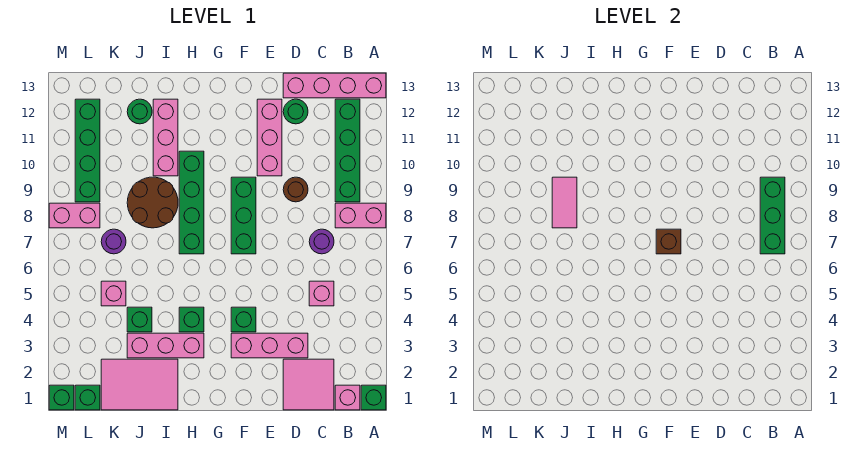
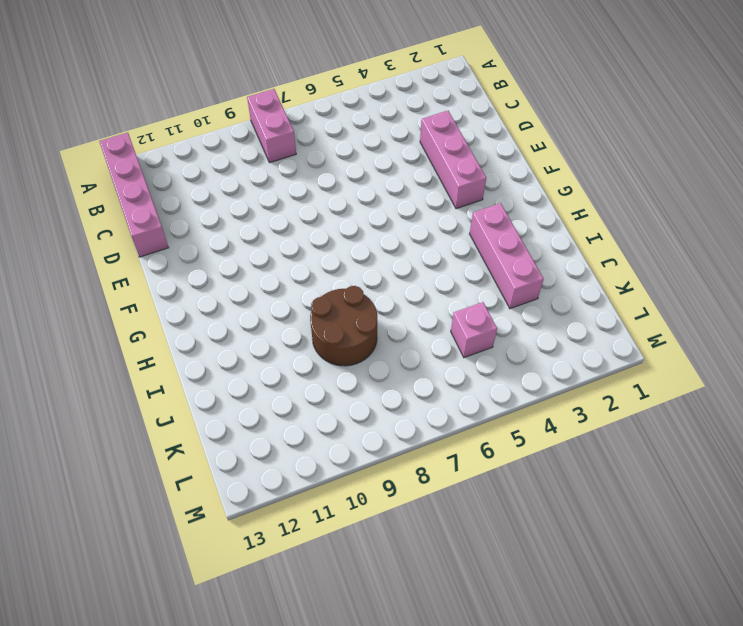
none -> green brick A1 level 1
none -> pink brick B1 level 1
none -> green brick B9:B12 level 1
none -> pink tile C1:D2 level 1

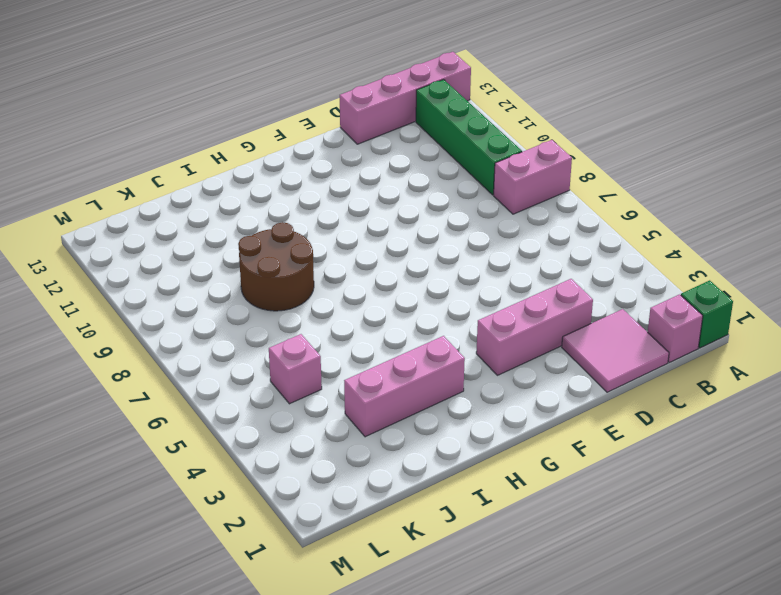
none -> pink brick C5 level 1
none -> purple round brick C7 level 1
none -> brown round brick D9 level 1
none -> green round brick D12 level 1

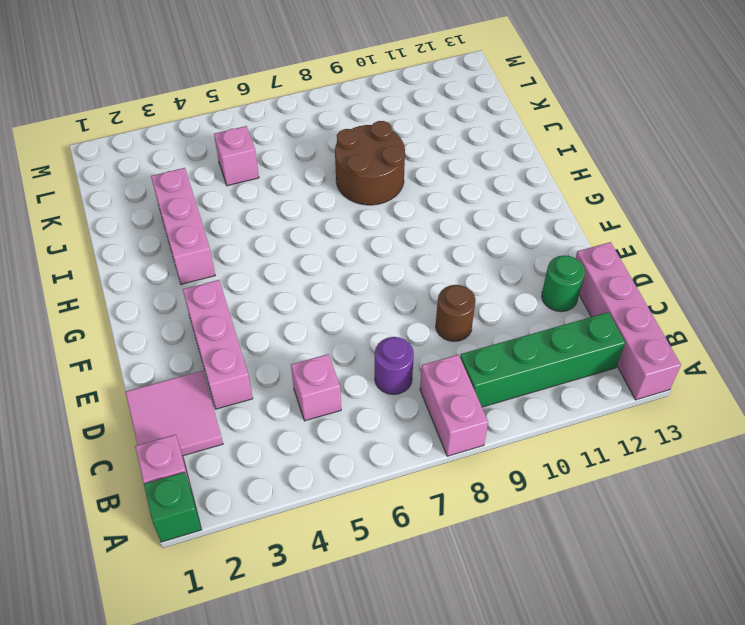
none -> pink brick E10:E12 level 1
none -> green brick F4 level 1
none -> green brick F7:F9 level 1
none -> green brick H4 level 1

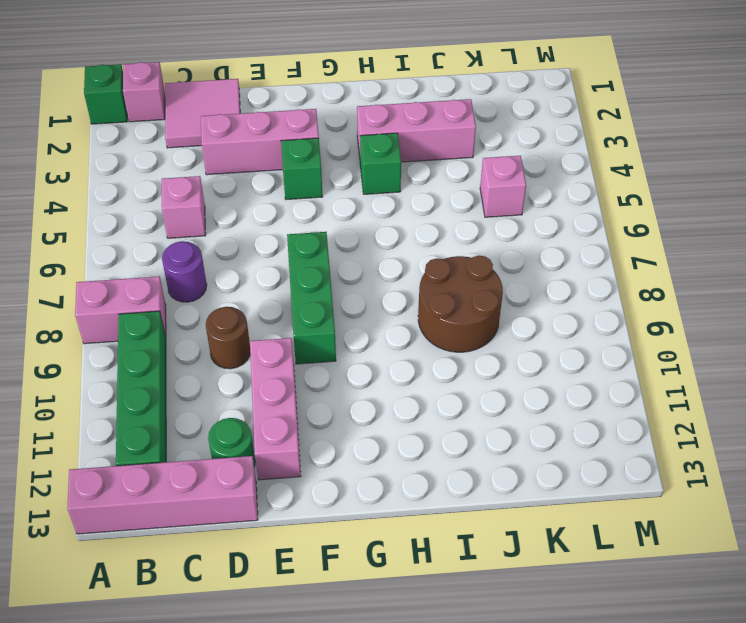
none -> green brick H7:H10 level 1
none -> pink tile I1:K2 level 1
none -> pink brick I10:I12 level 1
none -> green brick J4 level 1

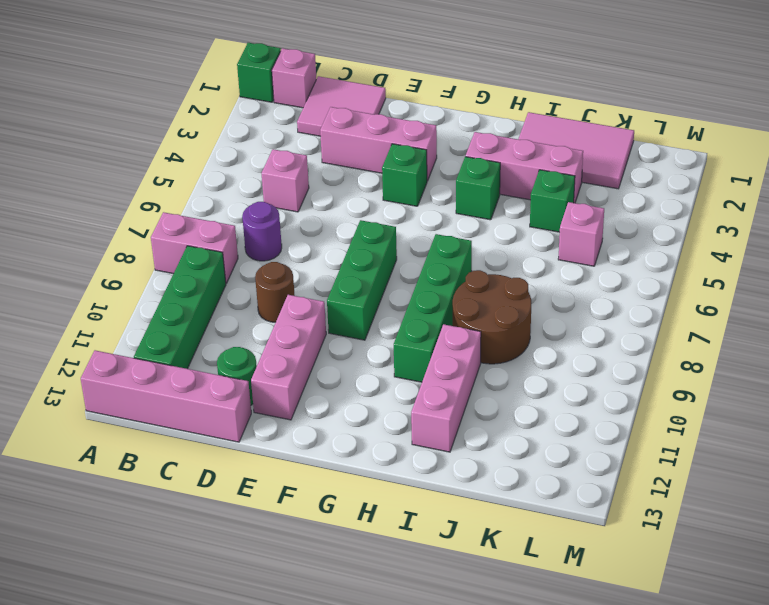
none -> green round brick J12 level 1
none -> purple round brick K7 level 1
none -> green brick L1 level 1
none -> pink brick L8:M8 level 1

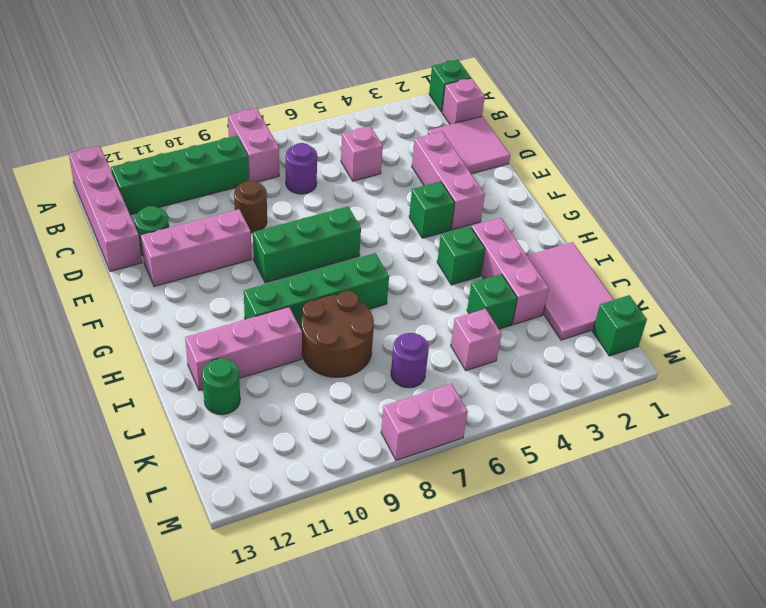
pink brick M7:M8 level 1 -> pink brick L8:M8 level 1
none -> green brick L9:L12 level 1
none -> green brick M1 level 1
none -> green brick B7:B9 level 2
none -> brown brick F7 level 2

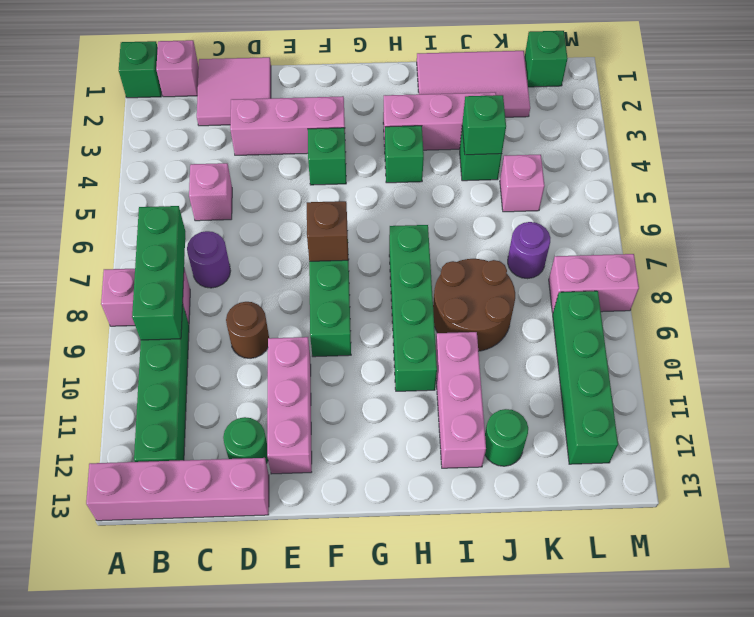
green brick J4 level 2 -> green brick M1 level 1
none -> pink tile J8:J9 level 2

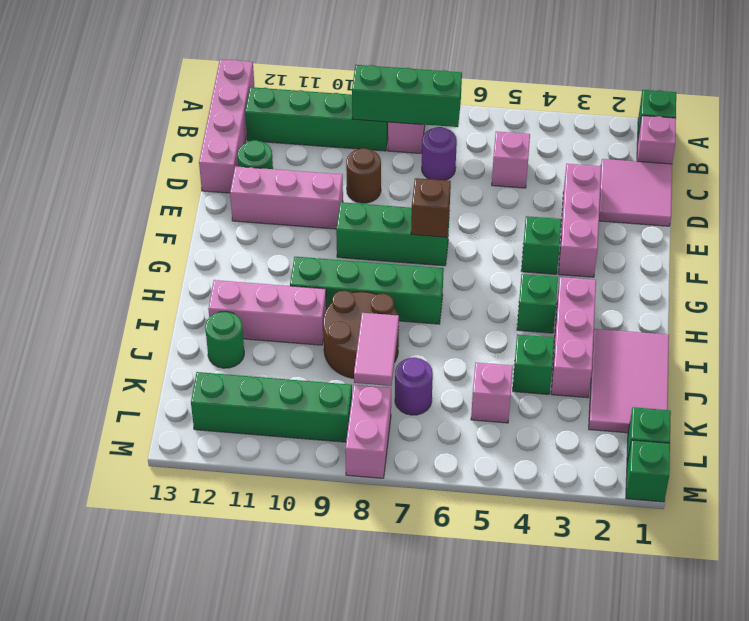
pink tile J8:K8 level 2 -> pink tile J8:J9 level 2

